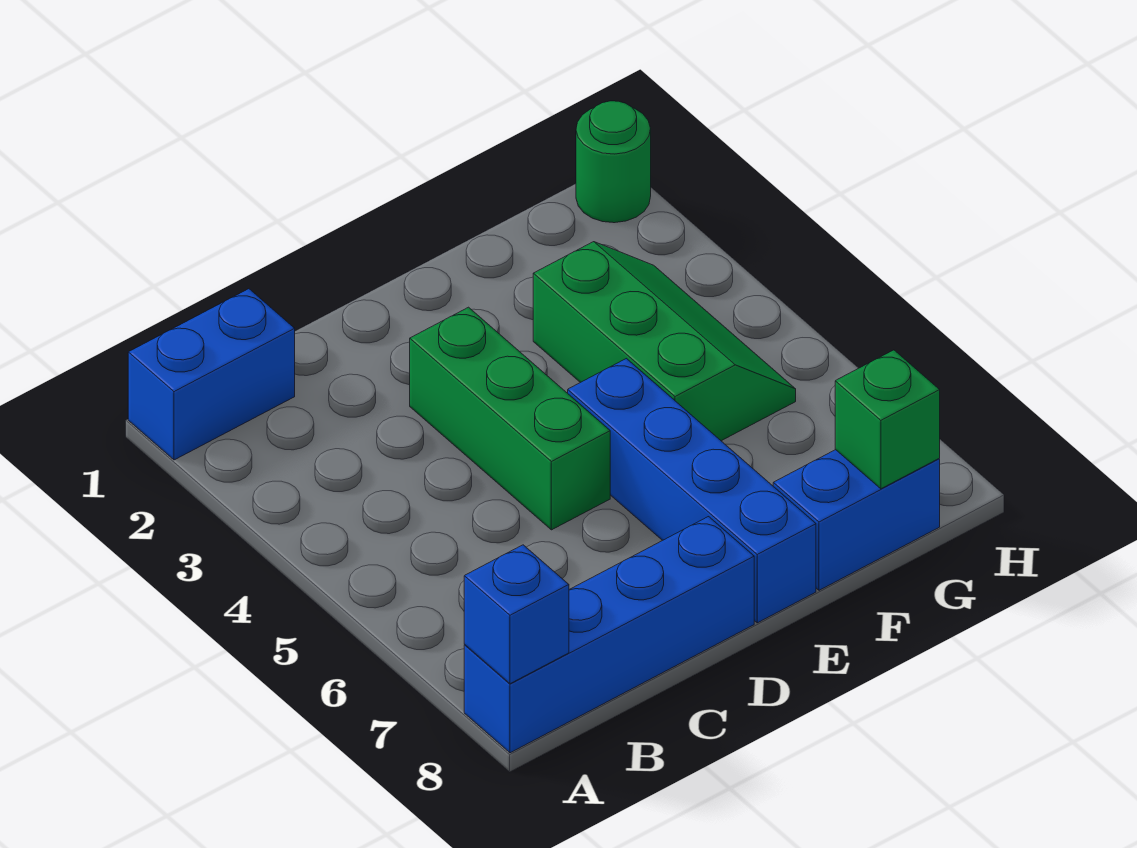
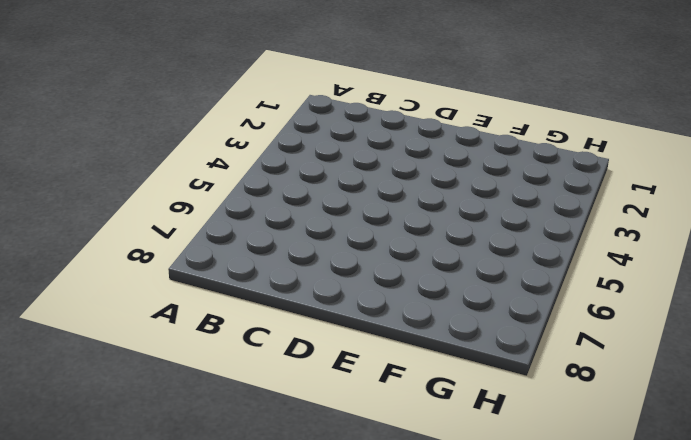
none -> blue brick A1:B1 level 1
none -> blue brick A8:D8 level 1

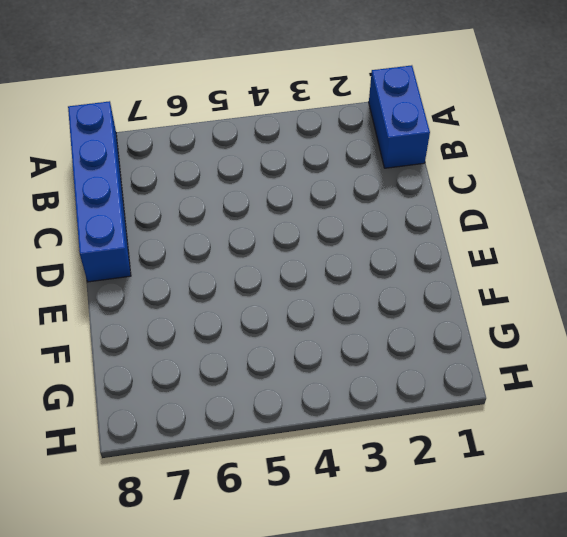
none -> green brick D3:D5 level 1
none -> blue brick E5:E8 level 1

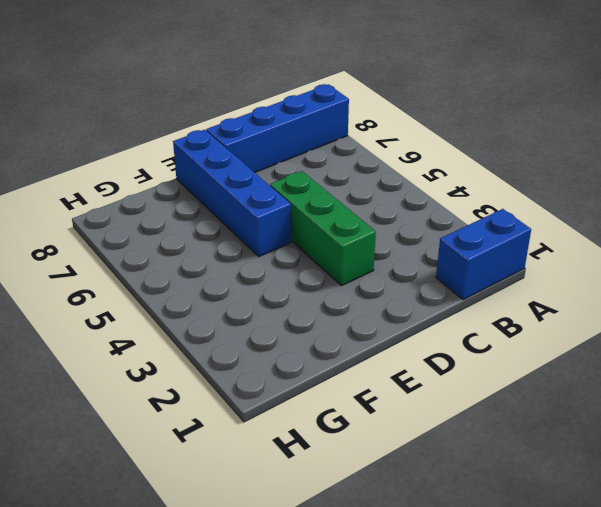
none -> green slope F3:G5 level 1 top F
none -> blue brick F8:G8 level 1

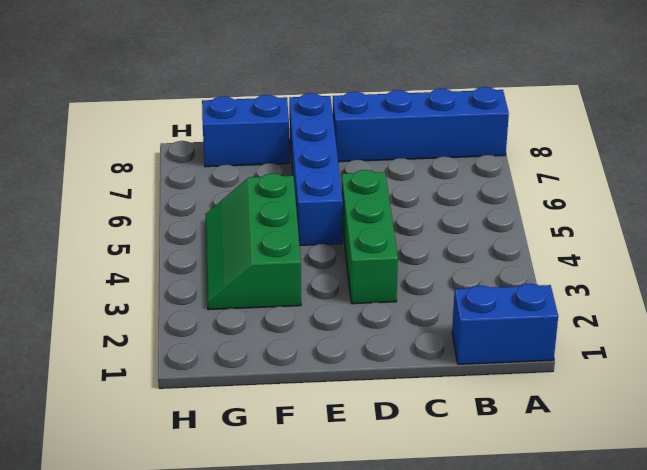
none -> green round brick H1 level 1
none -> blue brick A8 level 2

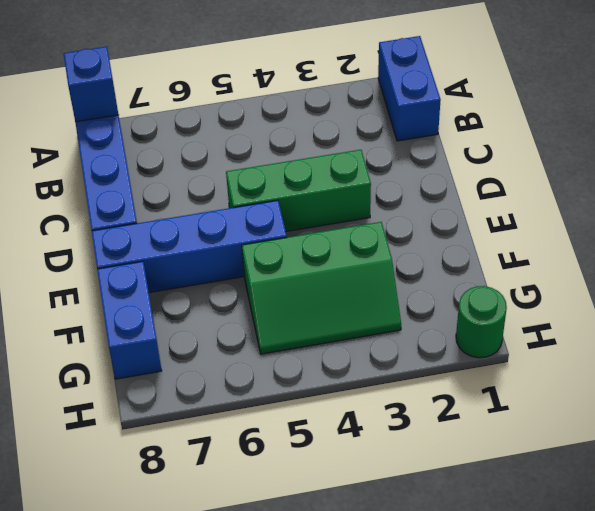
none -> green brick G8 level 2

